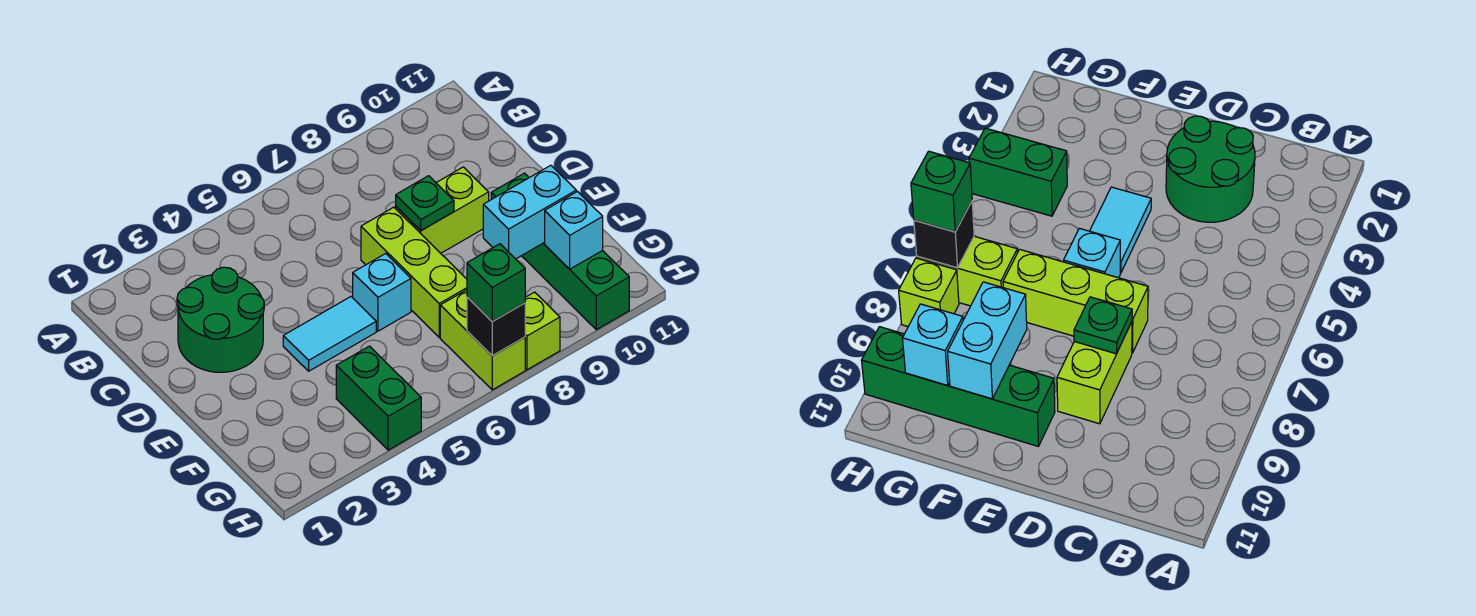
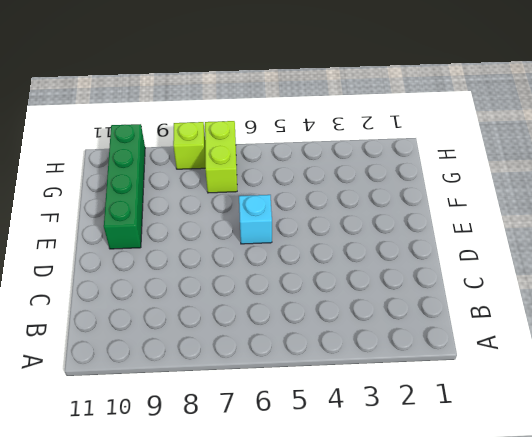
none -> green round brick C2:D3 level 1
none -> lime brick D7:F7 level 1
none -> lime brick D8:D9 level 1

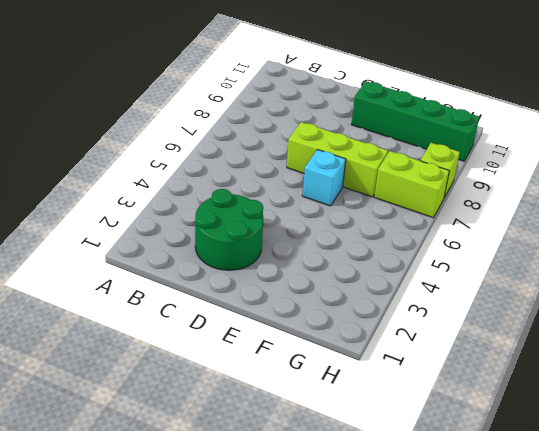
none -> lime brick D8:D9 level 1
none -> cyan tile E4:E5 level 1
none -> green brick G4:H4 level 1

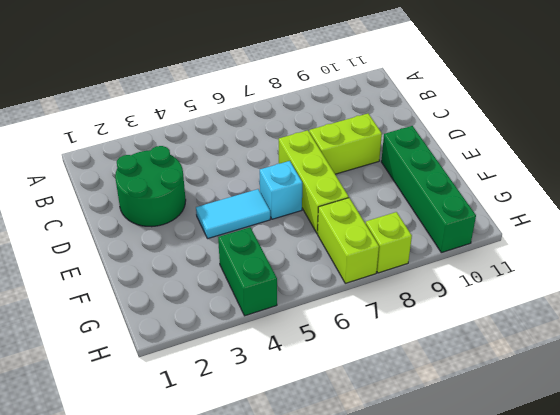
none -> green plate D8 level 2
none -> cyan brick F9:F10 level 2
none -> cyan brick G10 level 2

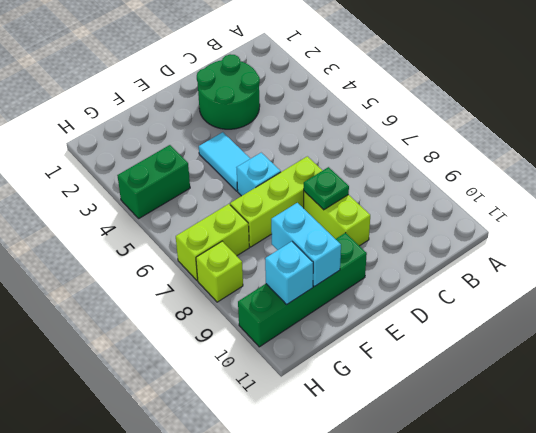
none -> black brick H7 level 2
none -> green brick H7 level 3

